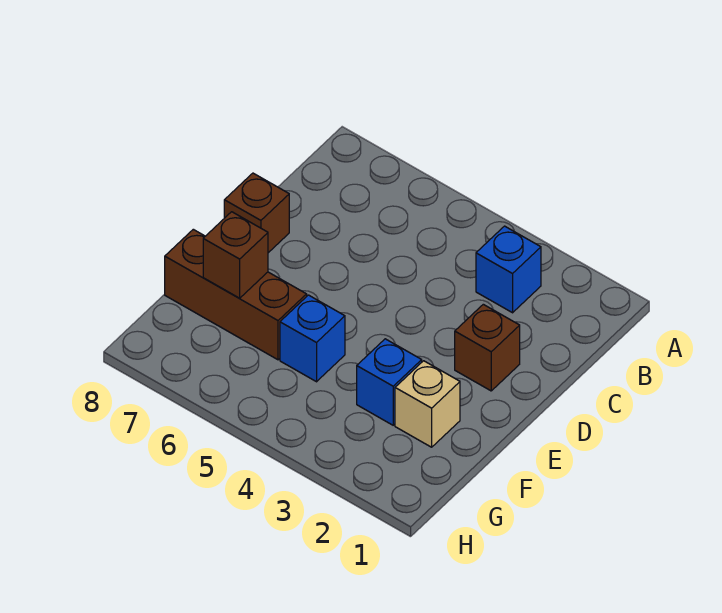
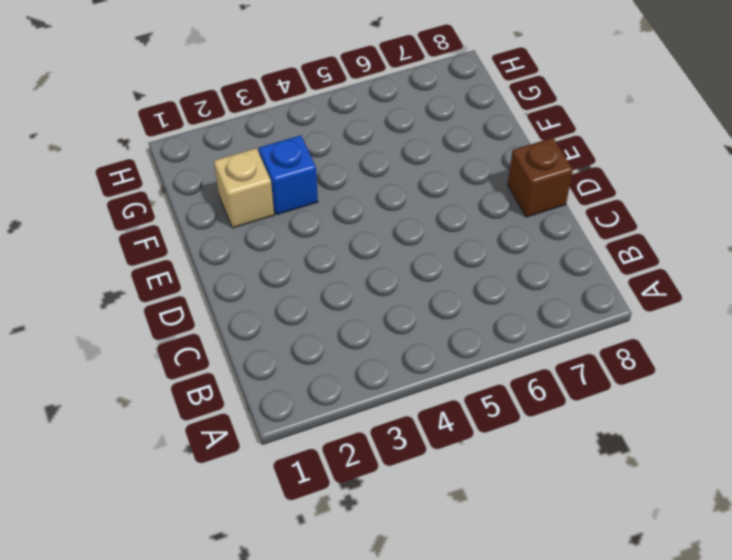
none -> blue brick B3 level 1
none -> brown brick D2 level 1

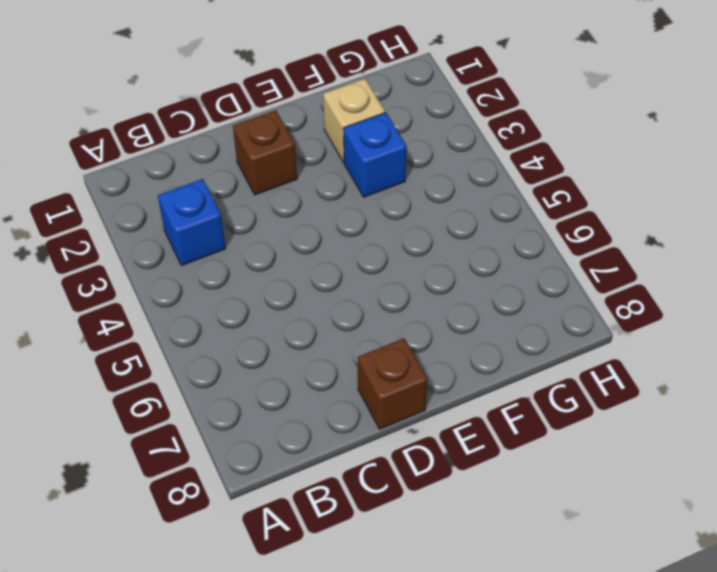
none -> blue brick F5 level 1
none -> brown brick F6:F8 level 1

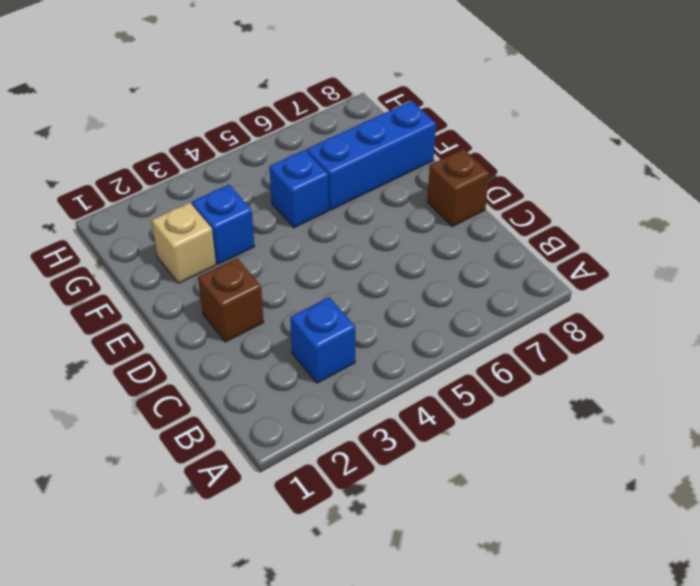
blue brick F6:F8 level 1 -> brown brick F6:F8 level 1
none -> brown brick F7 level 2

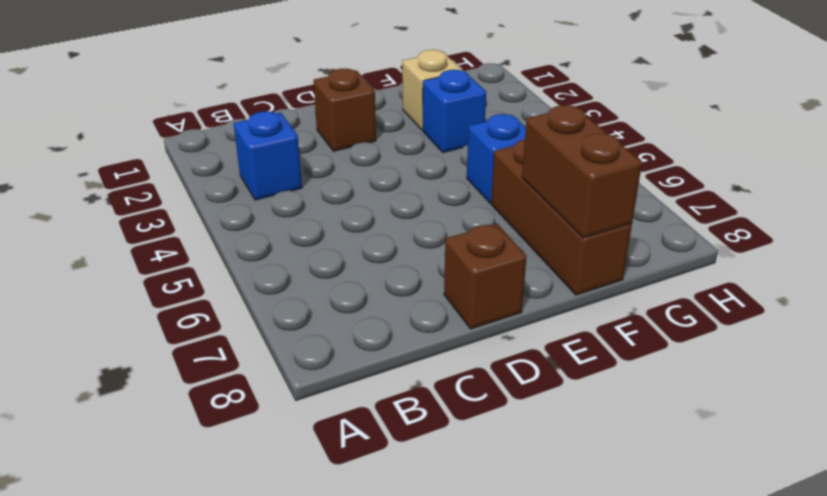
brown brick F7:F8 level 2 -> brown brick F7 level 2

